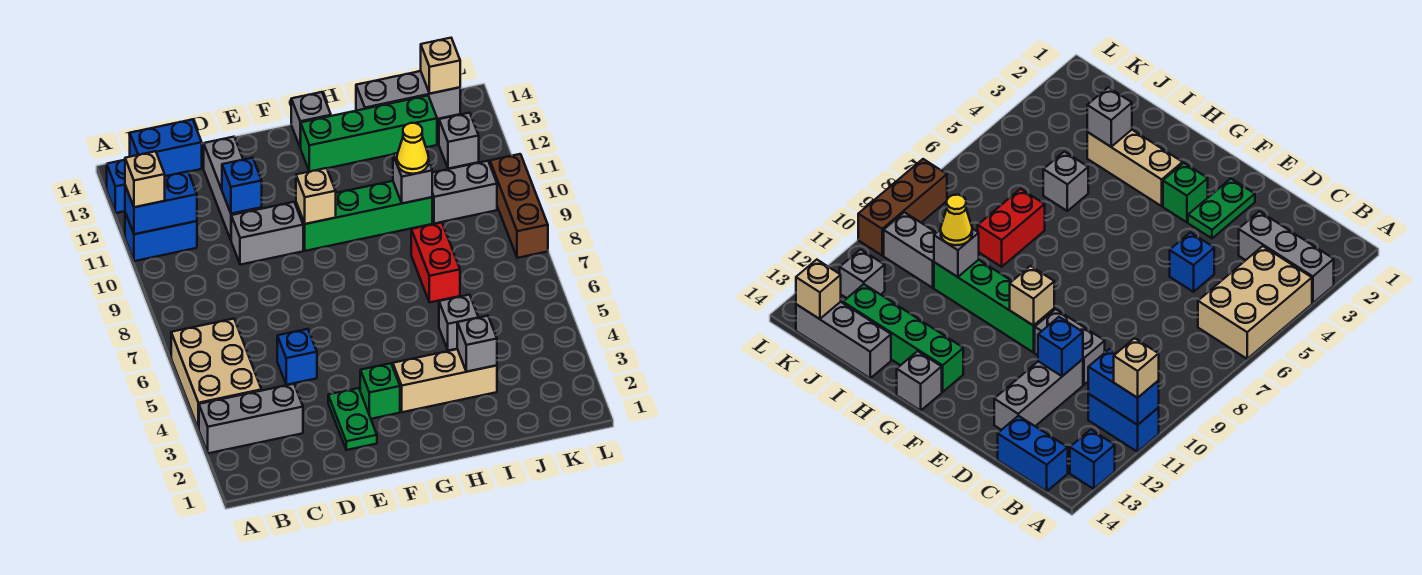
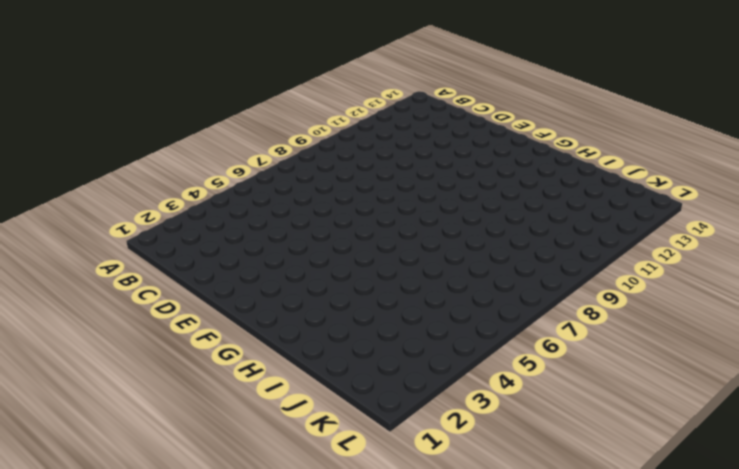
none -> grey brick A3:C3 level 1
none -> tan brick A4:B6 level 1
none -> blue brick A11:B11 level 1

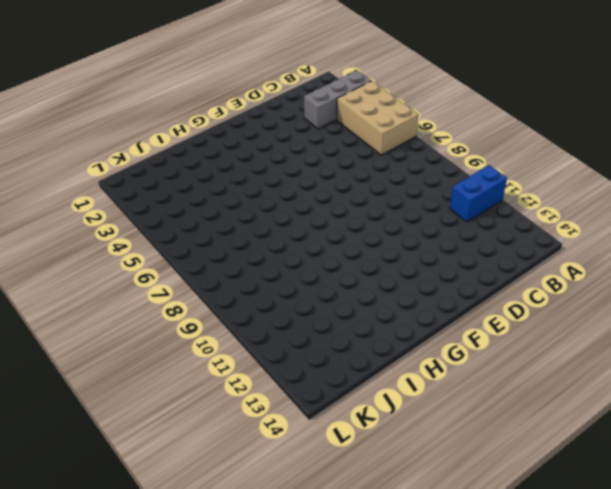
none -> blue brick A13 level 1
none -> blue brick B14:C14 level 1
none -> blue brick D5 level 1

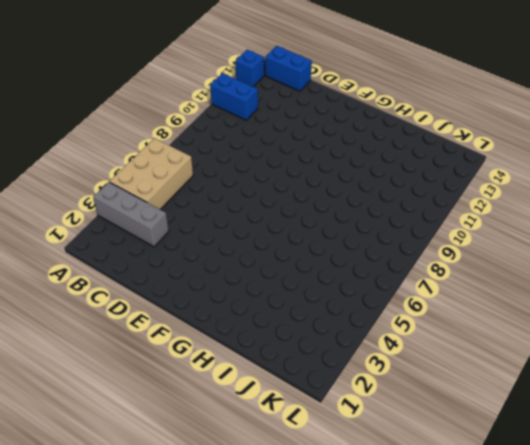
none -> blue brick D5 level 1
none -> grey brick D10:E10 level 1
none -> grey brick D11:D13 level 1

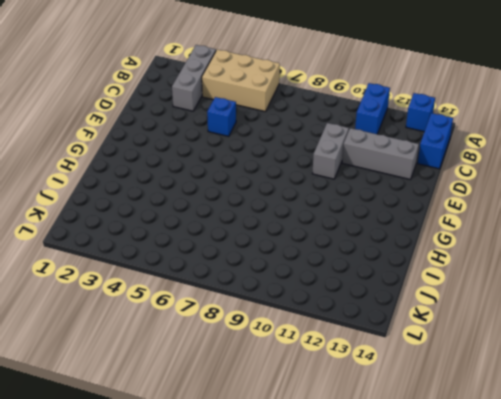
none -> green plate E2:E3 level 1
none -> green brick F3 level 1
none -> green brick F10:I10 level 1

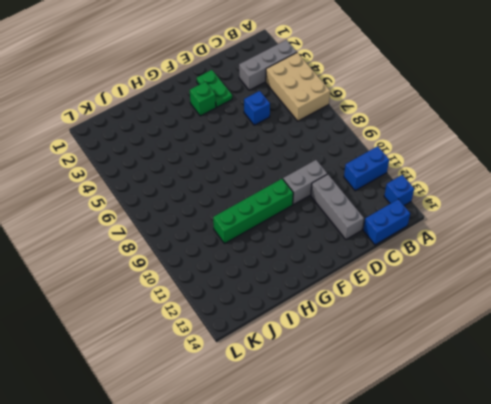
none -> tan brick G3:I3 level 1
none -> green brick G13:J13 level 1
none -> grey brick G14 level 1

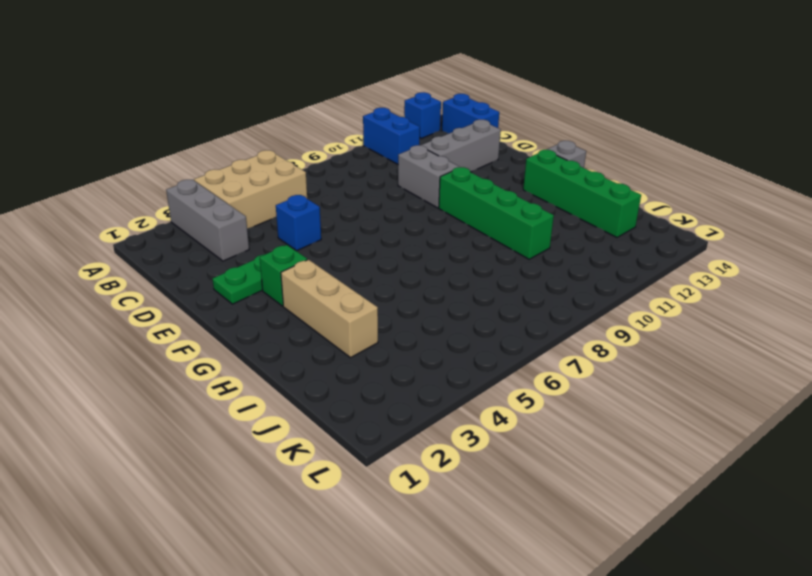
none -> grey brick I5 level 1
none -> red brick I7:I8 level 1
none -> grey brick I14:K14 level 1

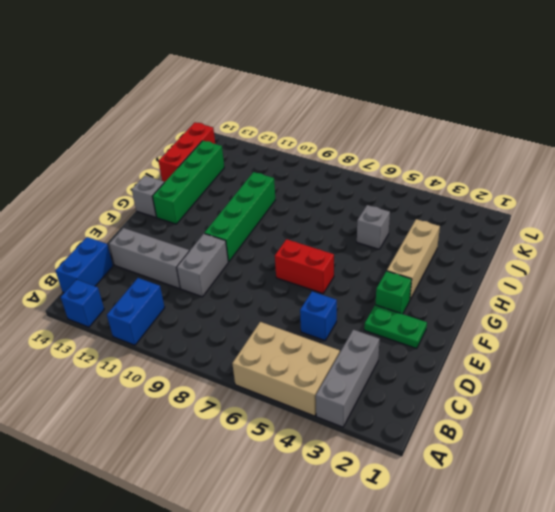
red brick F6:F7 level 1 -> red brick I7:I8 level 1
red brick I14:K14 level 1 -> grey brick I14:K14 level 1
none -> grey brick J10:K10 level 1
none -> grey brick K12 level 1
none -> brown brick L8:L10 level 1

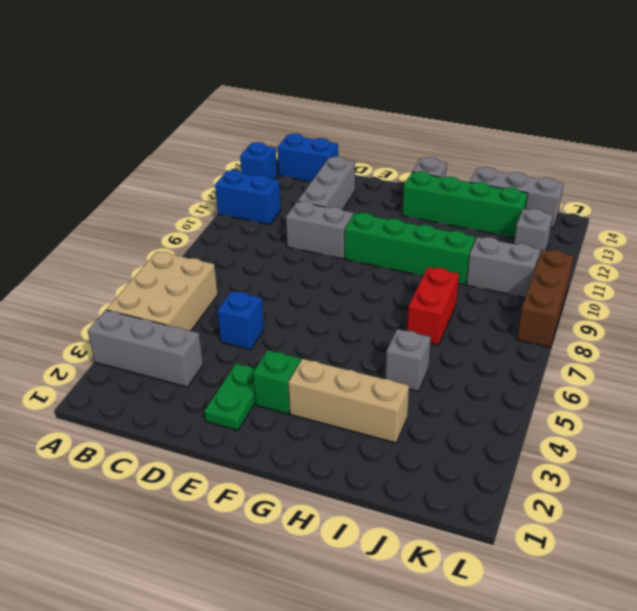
none -> blue brick A11:B11 level 2
none -> blue brick D11 level 2
none -> tan brick F10 level 2

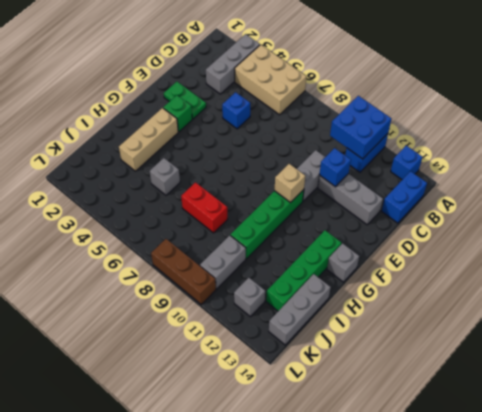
blue brick A10:B11 level 2 -> blue brick A11:B11 level 2
none -> grey brick I3 level 2
none -> grey brick I10 level 2
none -> tan brick K14 level 2

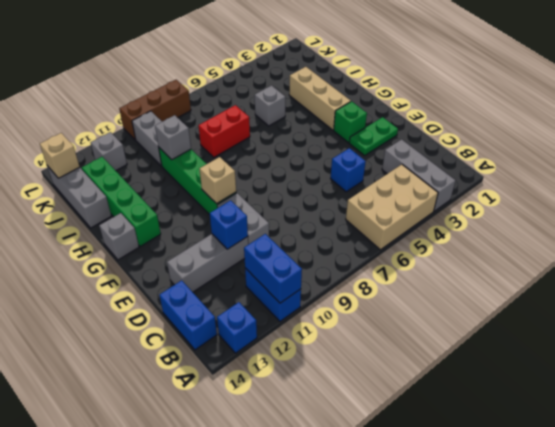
none -> grey brick I3 level 2
none -> tan brick A11 level 3
none -> yellow cone I10 level 3

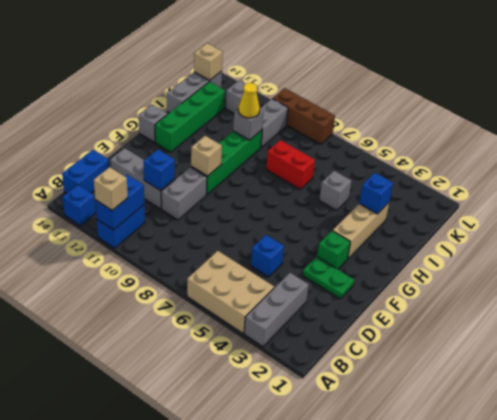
blue brick I3 level 2 -> grey brick I3 level 2

